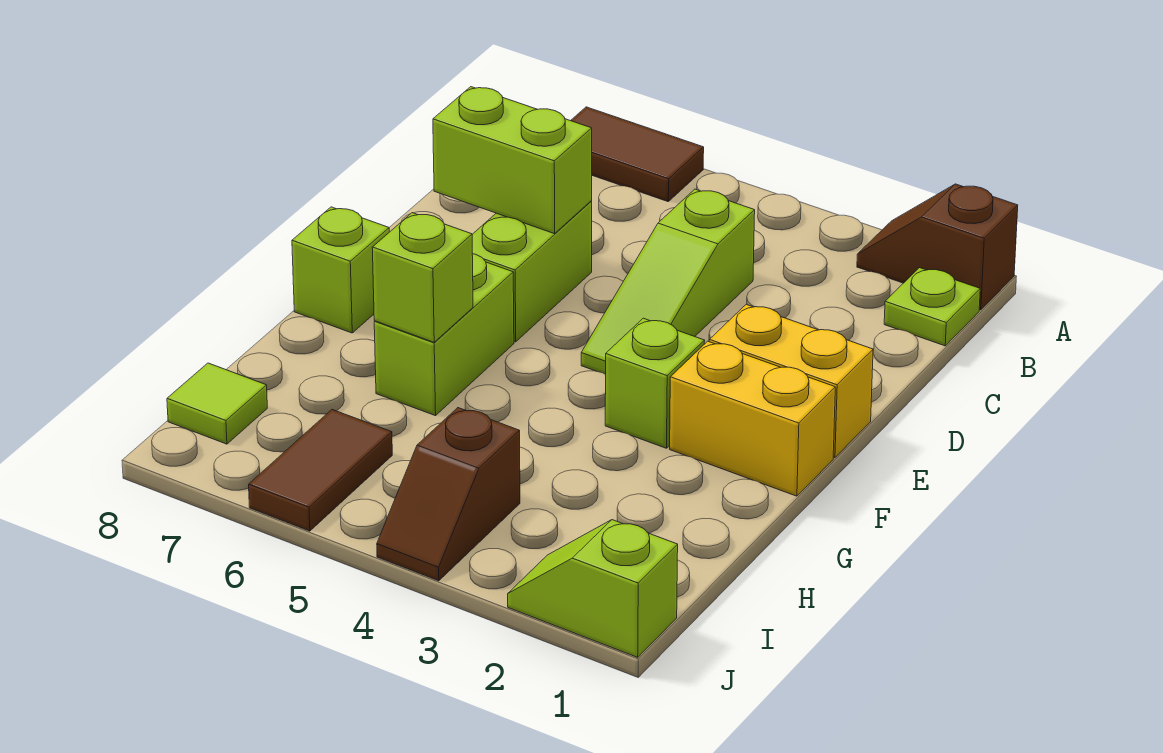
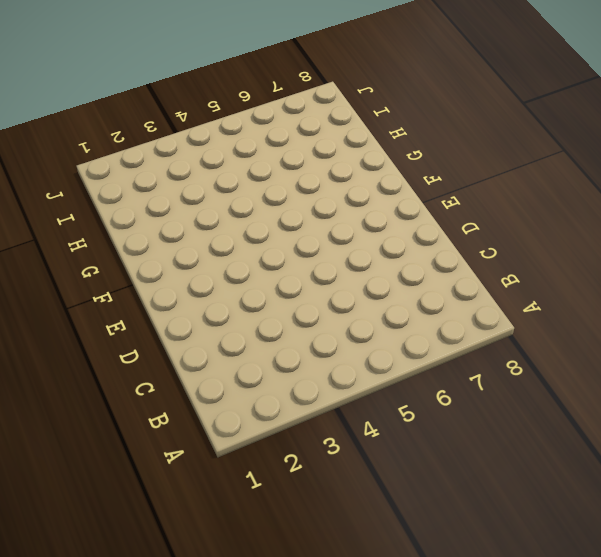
none -> brown slope A1:A2 level 1 top 1
none -> brown tile A6:A7 level 1
none -> lime plate B1 level 1

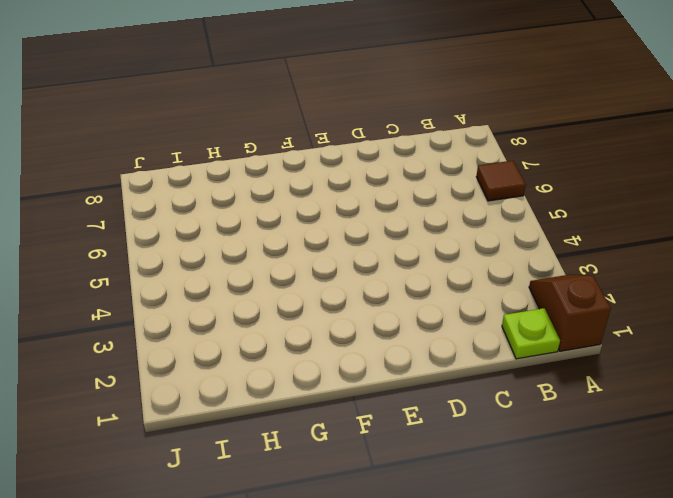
brown tile A6 level 1 -> brown tile A6:A7 level 1
none -> lime slope C4:E4 level 1 top C
none -> lime brick D6:E6 level 1
none -> yellow brick E1:E2 level 1

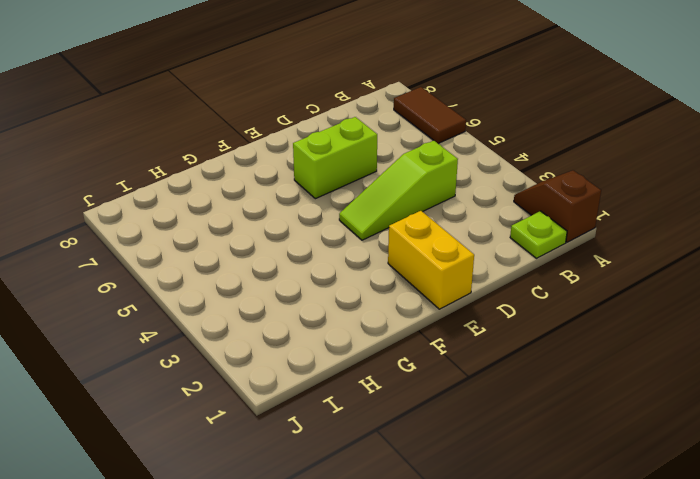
none -> yellow brick F1:F2 level 1
none -> lime brick F3 level 1
none -> lime brick F6:G6 level 1

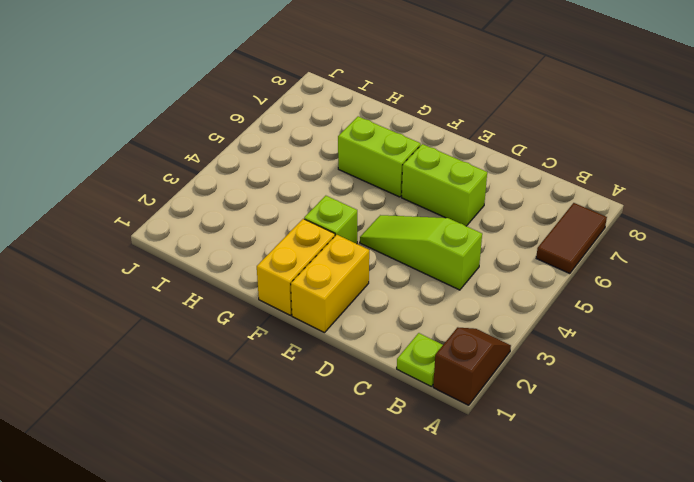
none -> lime brick F8 level 1
none -> brown slope I4:J4 level 1 top I
none -> brown tile I6:J6 level 1

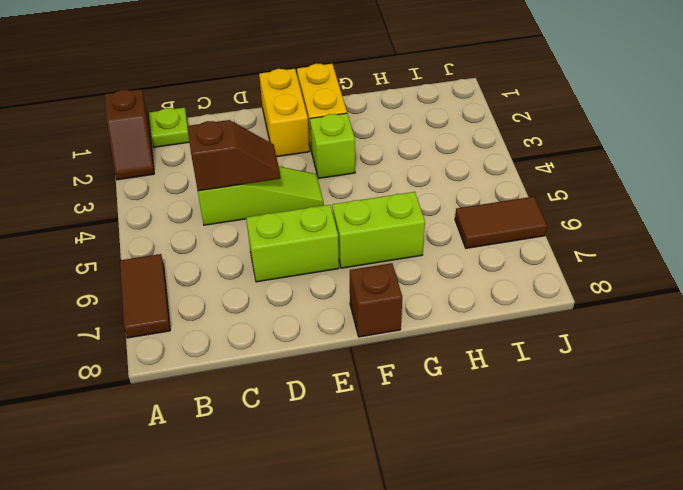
brown slope C4:D4 level 2 top C -> brown slope I4:J4 level 1 top I
brown brick F8 level 1 -> lime brick F8 level 1
none -> lime tile I8 level 1
none -> lime slope J1:J2 level 1 top 1
none -> lime brick D6:D7 level 2

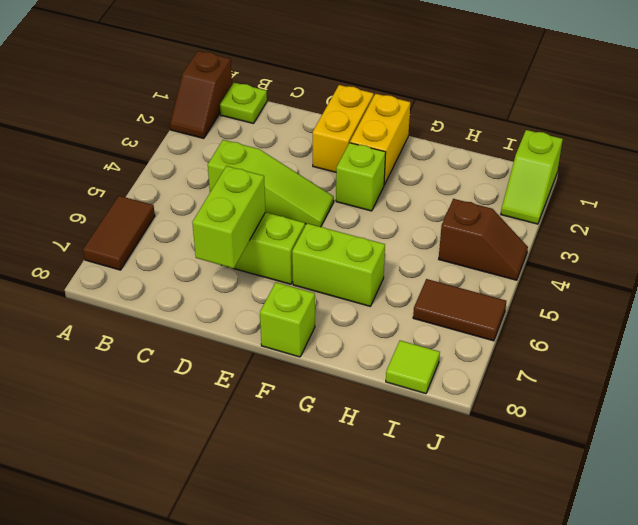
none -> lime brick G6 level 2

